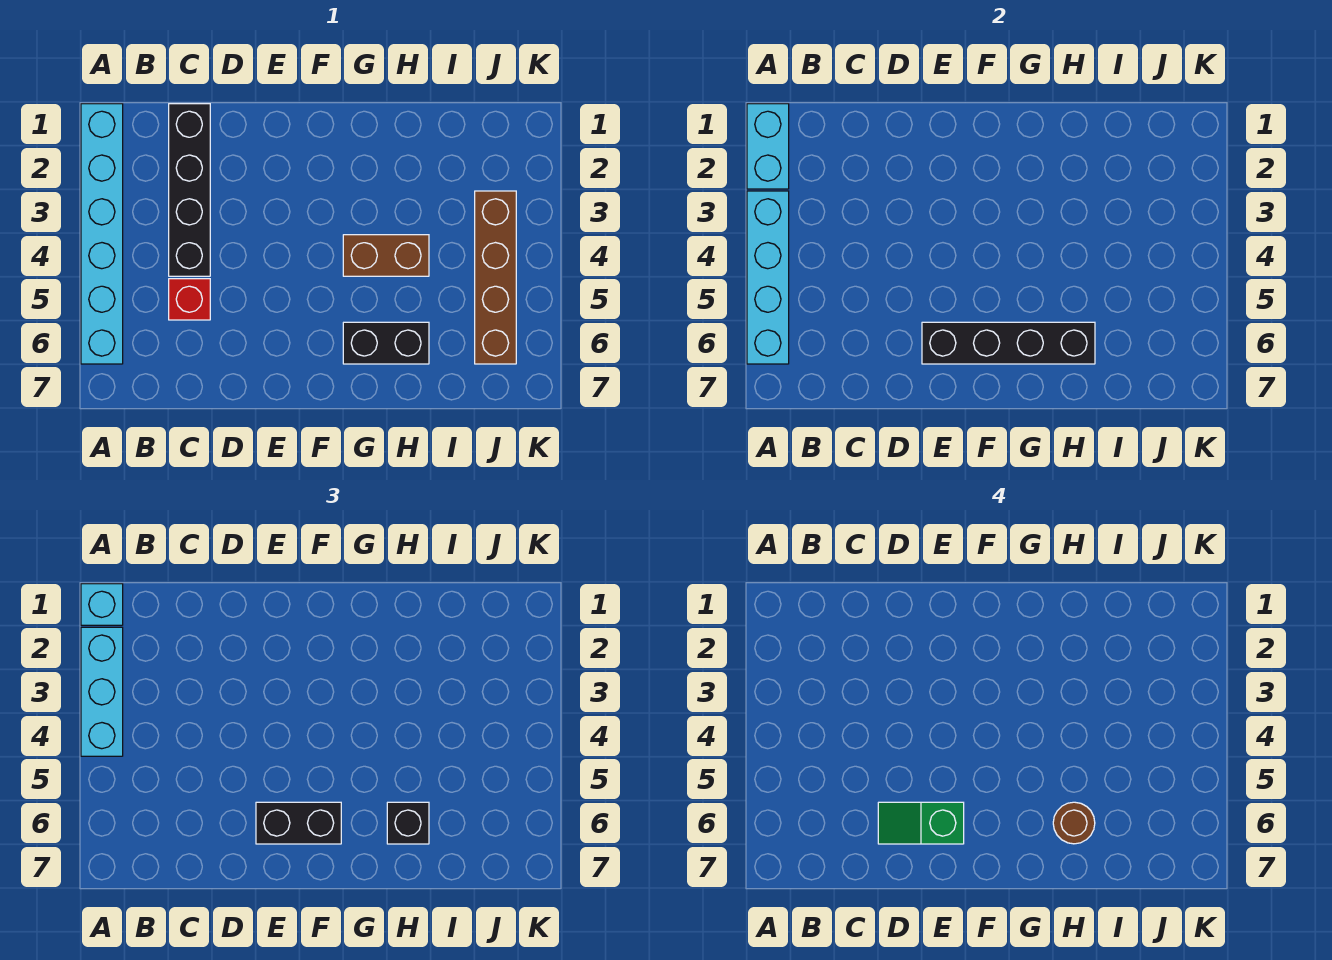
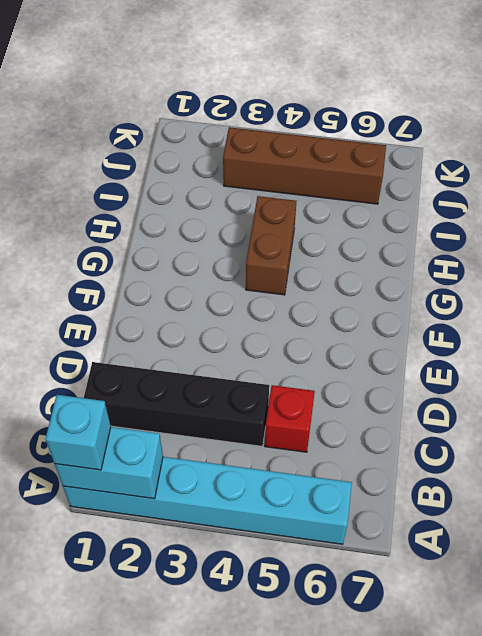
none -> black brick G6:H6 level 1
none -> cyan brick A3:A6 level 2
none -> black brick E6:H6 level 2

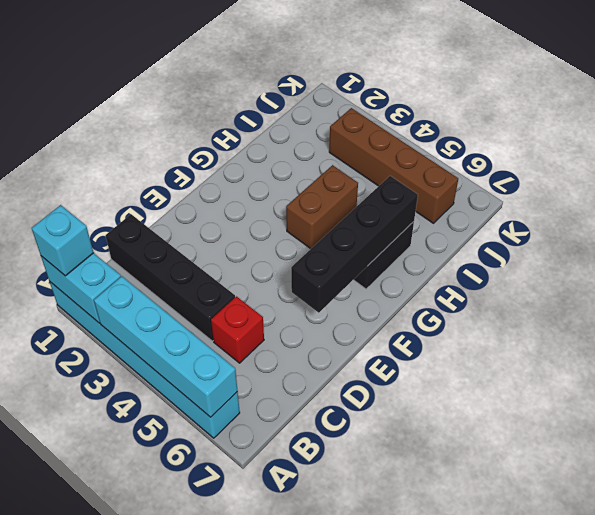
none -> cyan brick A2:A4 level 3
none -> black brick E6:F6 level 3
none -> black brick H6 level 3

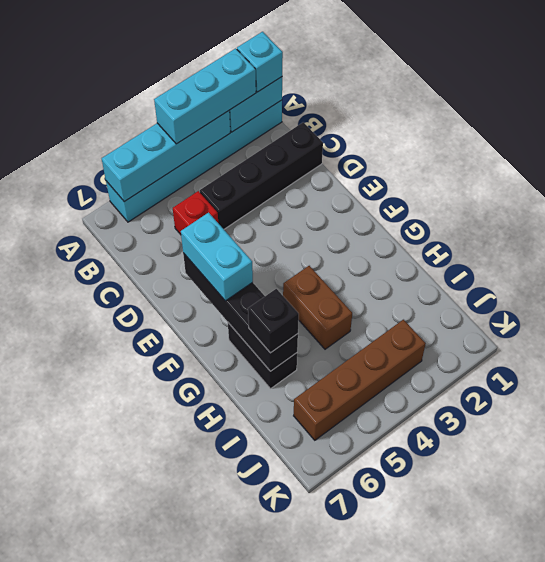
cyan brick E6:F6 level 3 -> black brick E6:F6 level 3
none -> green slope D6:E6 level 4 top E
none -> brown round brick H6 level 4

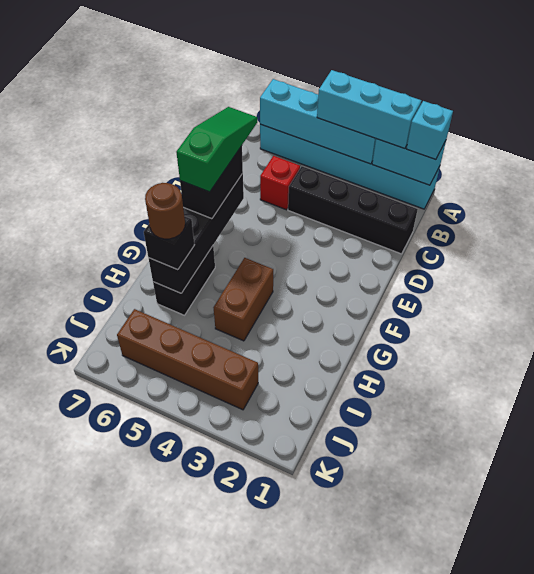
green slope D6:F6 level 4 top F -> green slope D6:E6 level 4 top E

